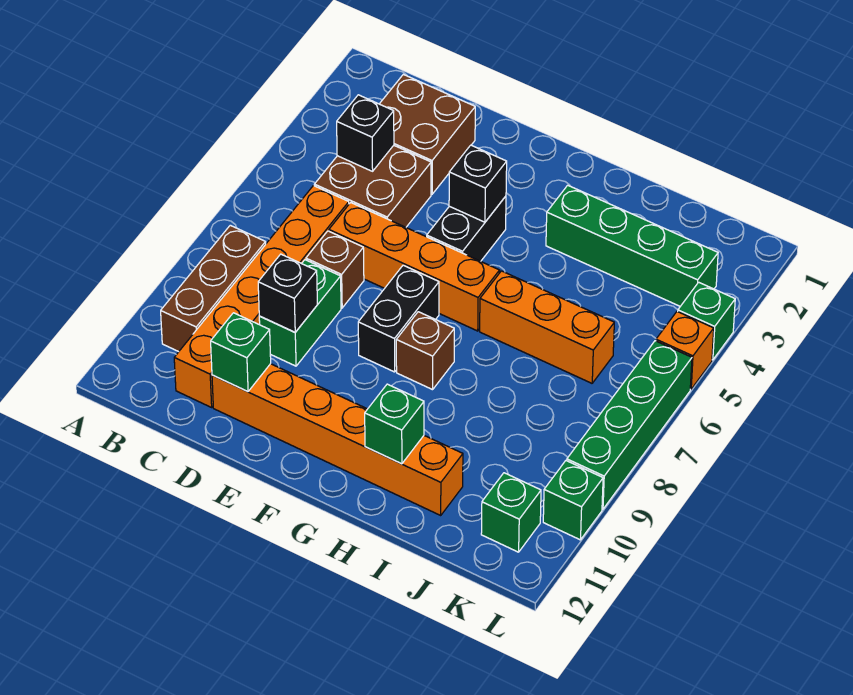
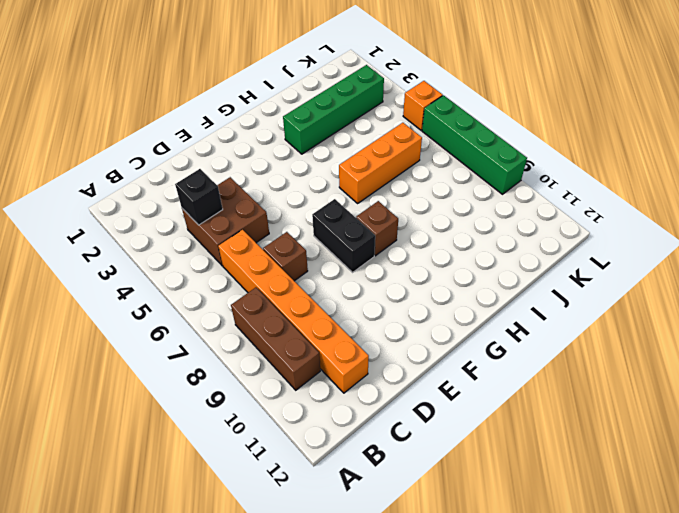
none -> brown brick C2:D3 level 1
none -> orange brick D6:G6 level 1
none -> green brick D8:D9 level 1

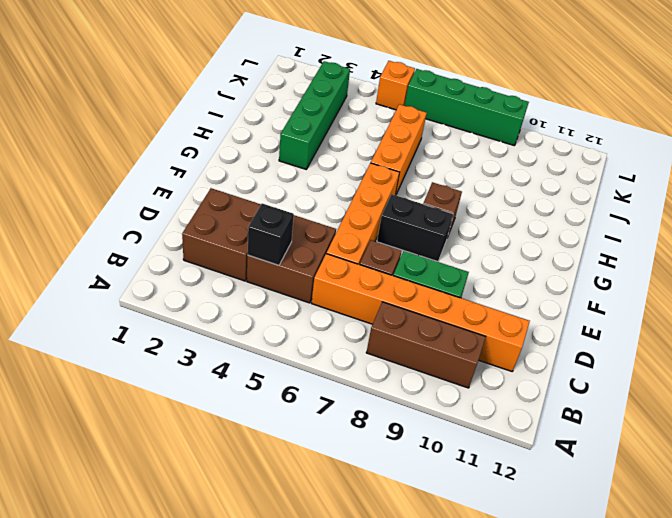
none -> orange brick D11:I11 level 1
none -> black brick F4:F5 level 1
none -> green brick K11 level 1

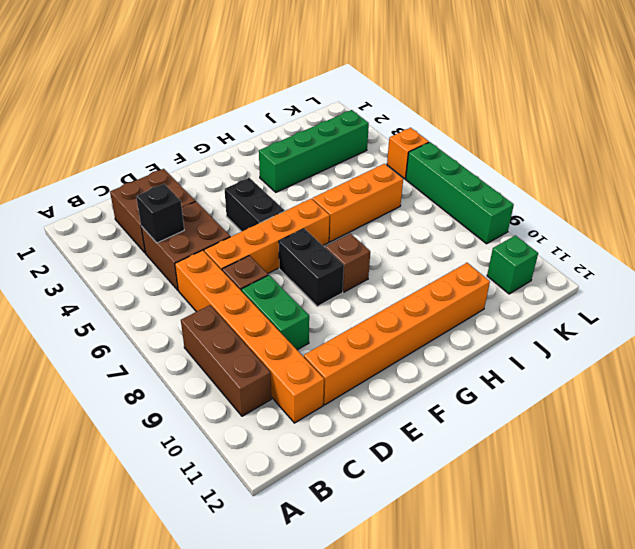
none -> green brick L4 level 1
none -> green brick L10 level 1
none -> black brick D9 level 2

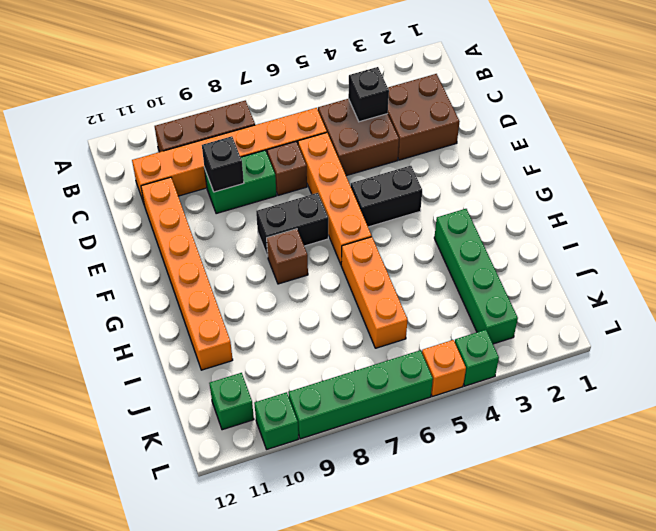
none -> green brick D11 level 2
none -> black brick F4 level 2
none -> green brick H11 level 2

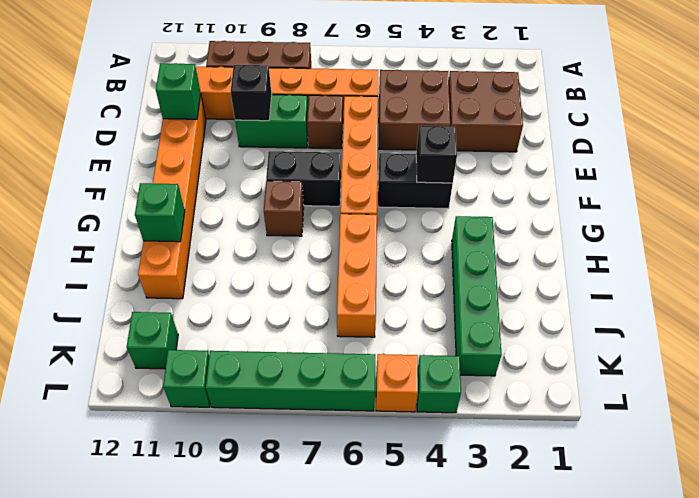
none -> black brick C4 level 2

